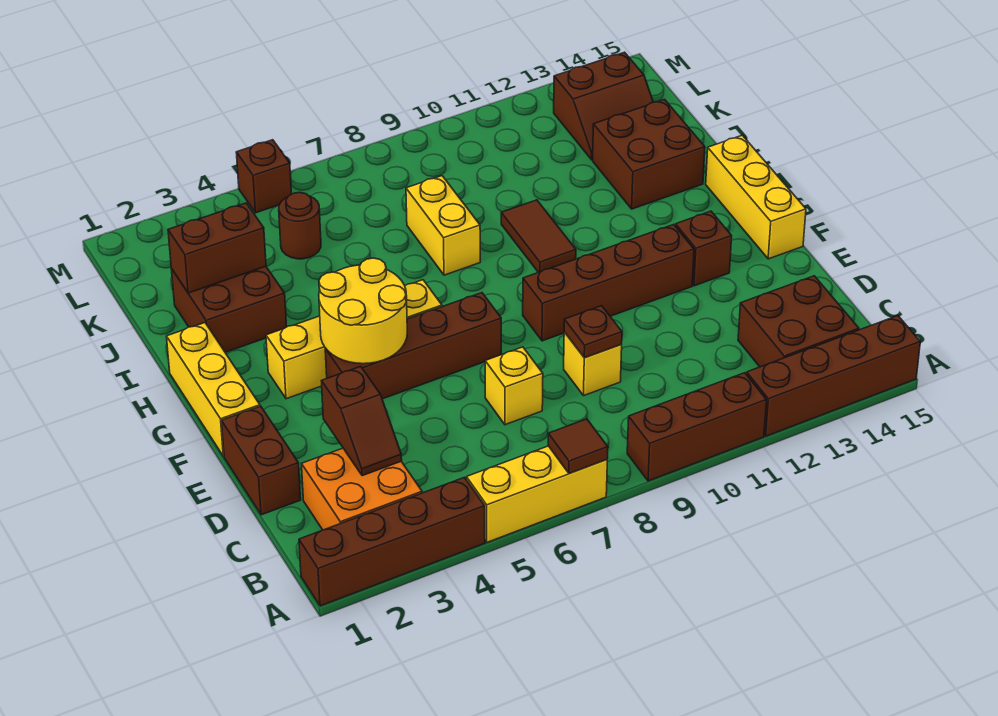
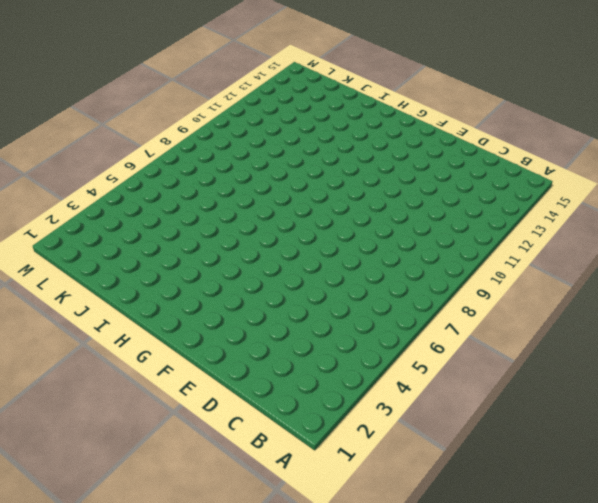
none -> brown brick A1:A4 level 1
none -> yellow brick A5:A7 level 1
none -> brown brick A9:A11 level 1

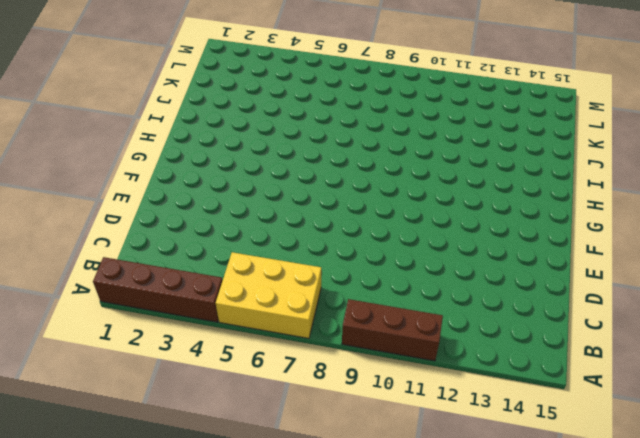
yellow brick A5:B7 level 1 -> yellow brick A5:A7 level 1
none -> brown brick A12:A15 level 1
none -> orange brick B2:C3 level 1
none -> brown brick B13:C14 level 1

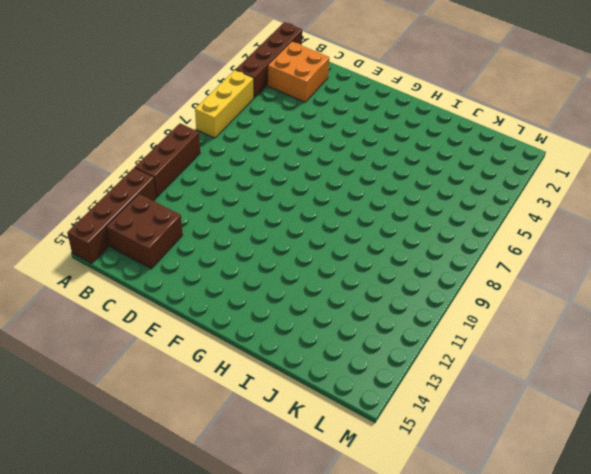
none -> brown brick D1:E1 level 1
none -> yellow brick D7 level 1
none -> yellow brick D9 level 1

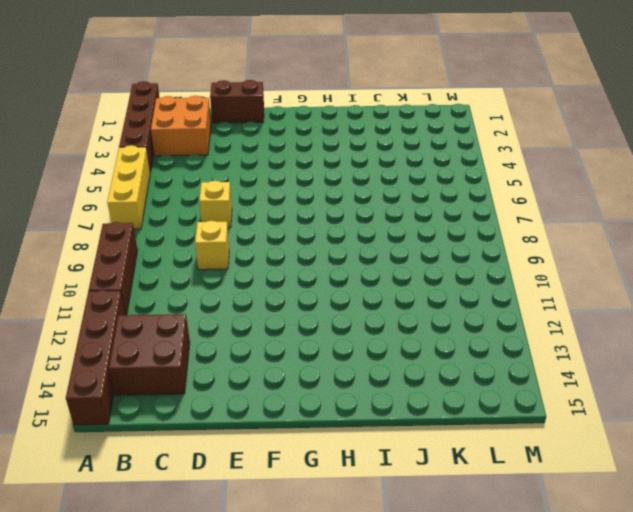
none -> yellow brick F1:H1 level 1
none -> brown brick F4:F7 level 1
none -> brown brick F9:F12 level 1

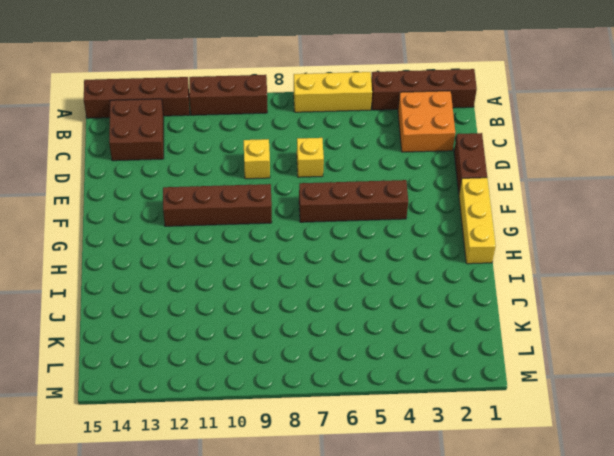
none -> brown brick F13 level 1
none -> yellow brick F15:H15 level 1
none -> yellow brick G3:G6 level 1

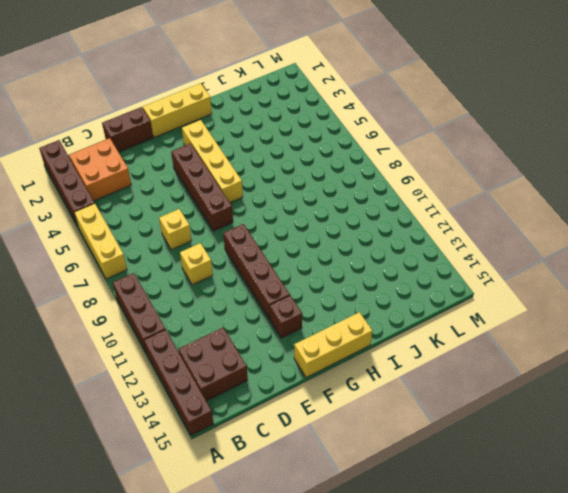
none -> brown tile H10:I10 level 1
none -> brown brick I2:J3 level 1
none -> yellow brick I8:J8 level 1

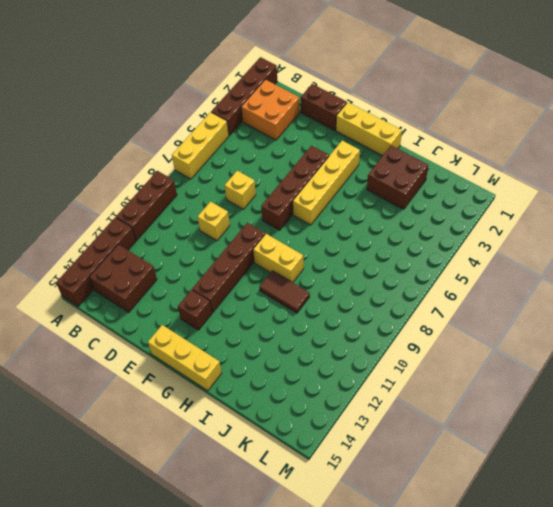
yellow brick G9:H9 level 1 -> yellow brick I8:J8 level 1
none -> brown brick I13:J14 level 1
none -> brown round brick K5 level 1
none -> brown slope K13:L14 level 1 top L

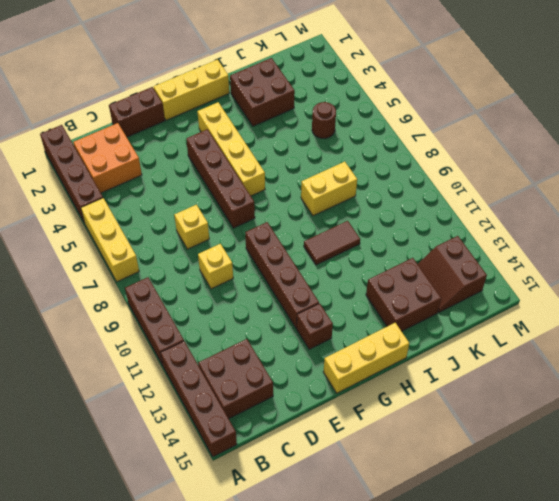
none -> brown brick M5 level 1
none -> brown tile A7 level 2
none -> brown slope C3:D3 level 2 top D

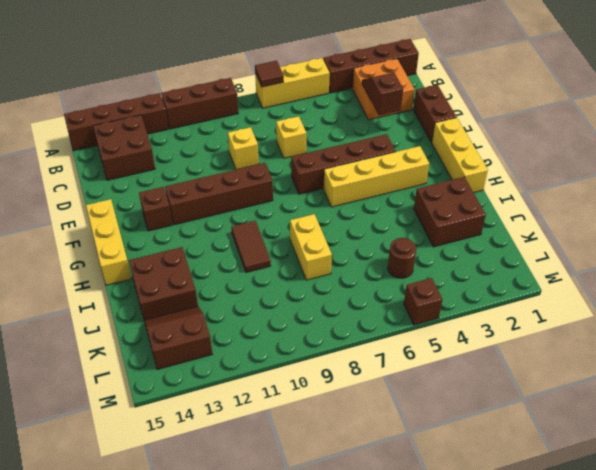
none -> brown plate D9 level 2
none -> yellow round brick F4:G5 level 2
none -> brown brick J2:J3 level 2

